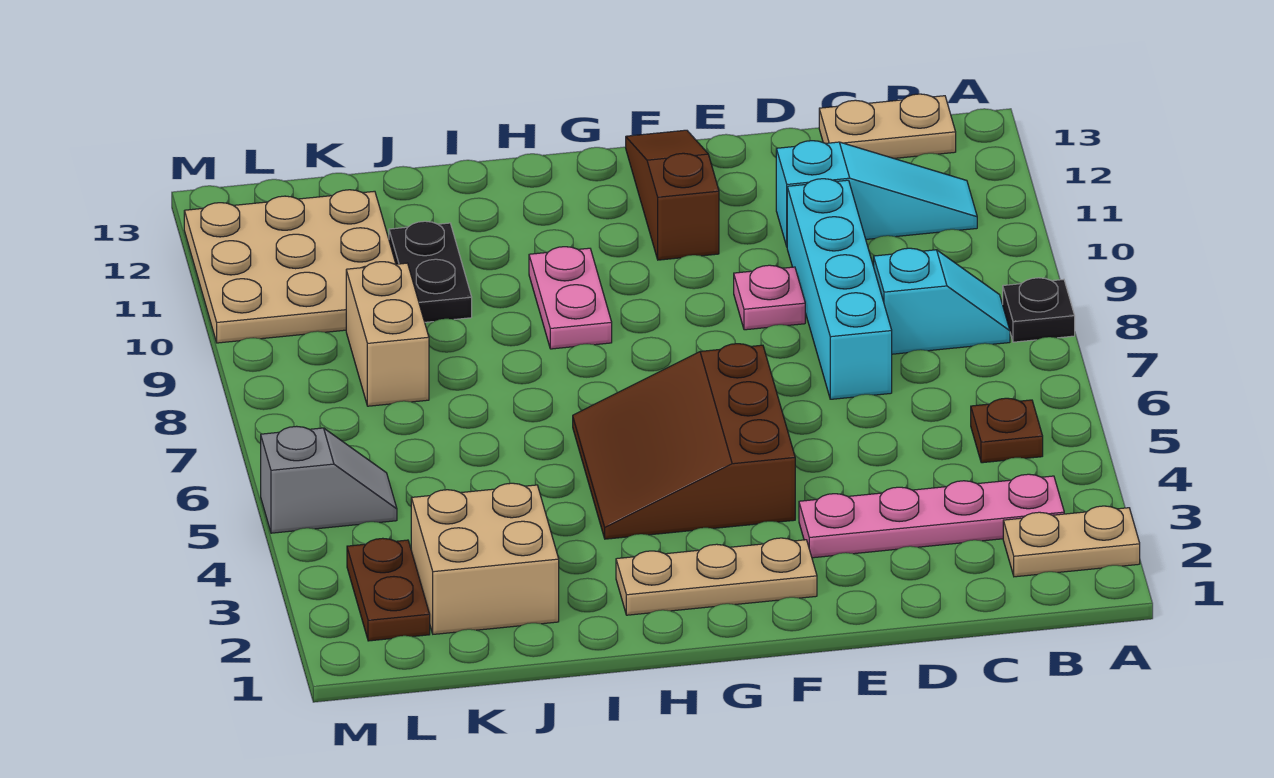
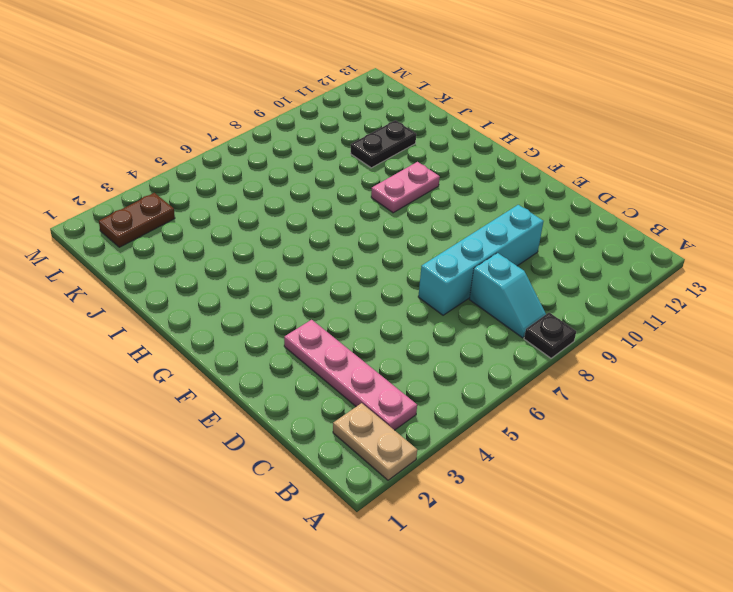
none -> brown plate B5 level 1
none -> cyan slope B11:D11 level 1 top D
none -> tan plate B13:C13 level 1

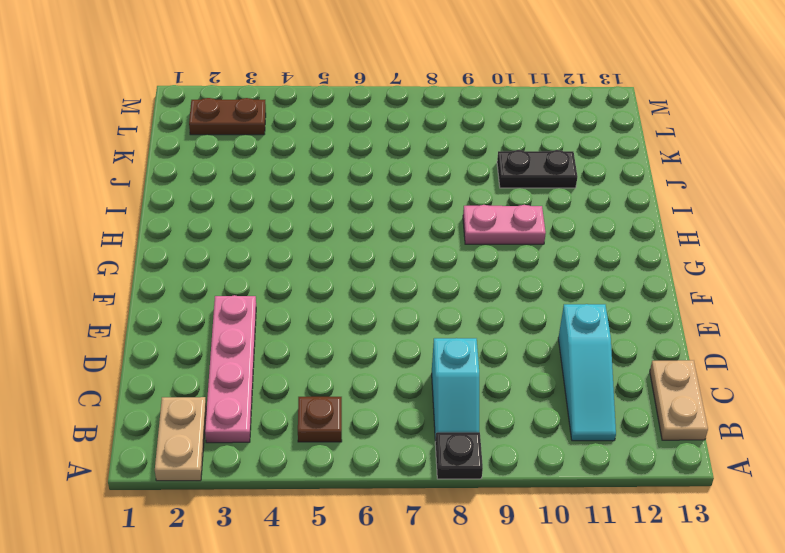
none -> cyan brick D7:D10 level 1
none -> pink plate E9 level 1
none -> tan plate F2:H2 level 1

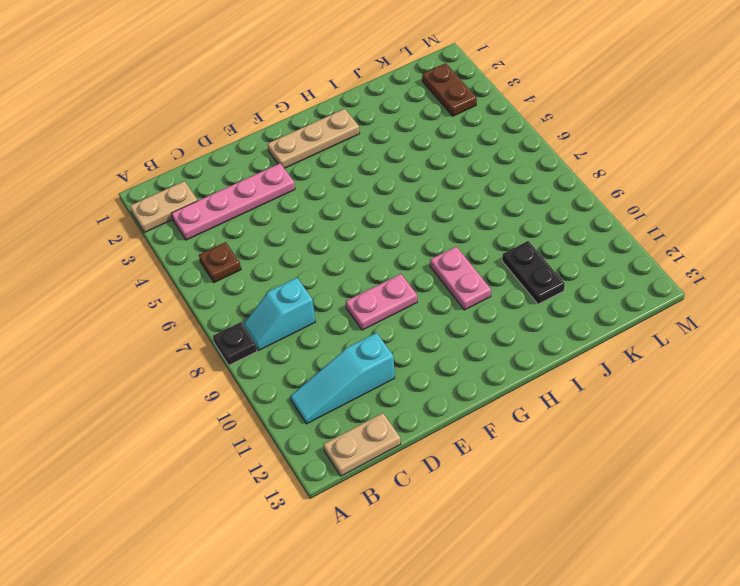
pink plate E9:F9 level 1 -> pink plate E9 level 1
none -> cyan brick D7:D10 level 1
none -> brown slope F4:H6 level 1 top F
none -> brown slope F11:F13 level 1 top 11

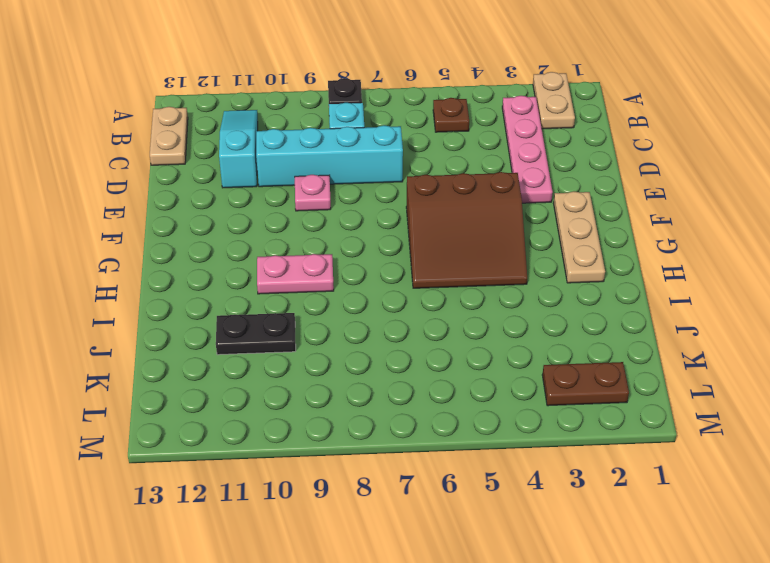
none -> brown slope F11:F13 level 1 top 11
none -> tan brick J2:K3 level 1
none -> tan brick K8:K9 level 1

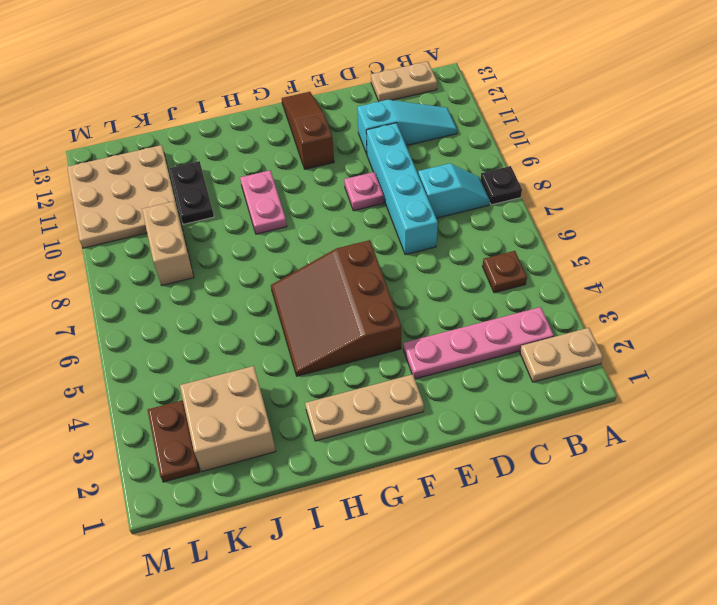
none -> grey slope L5:M5 level 1 top M

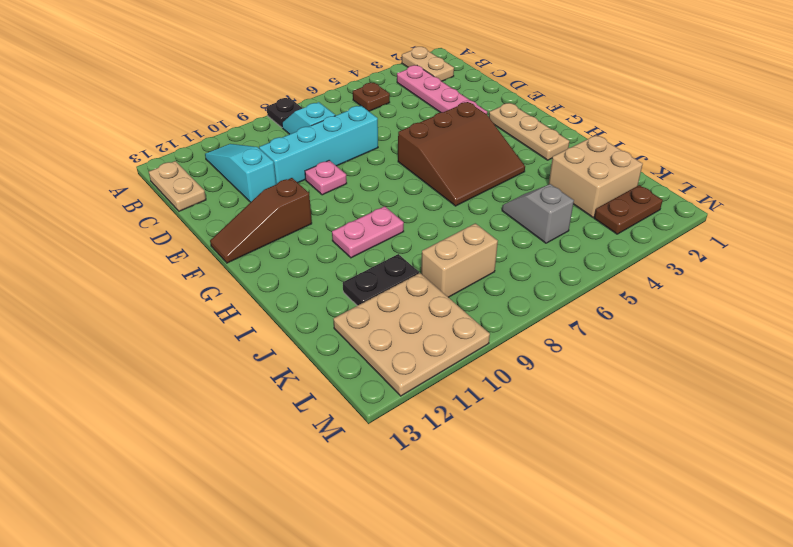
grey slope J5:K5 level 1 top K -> grey slope L5:M5 level 1 top M

